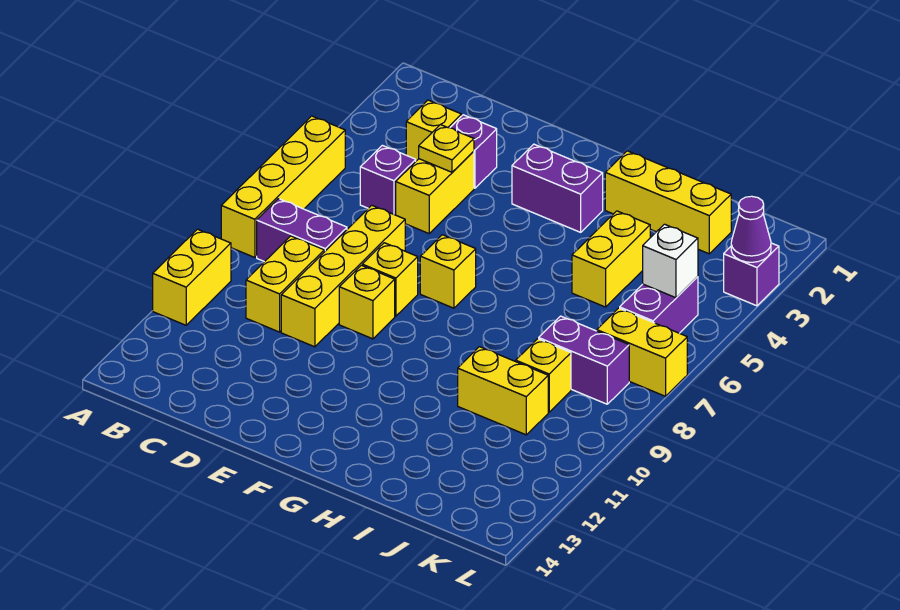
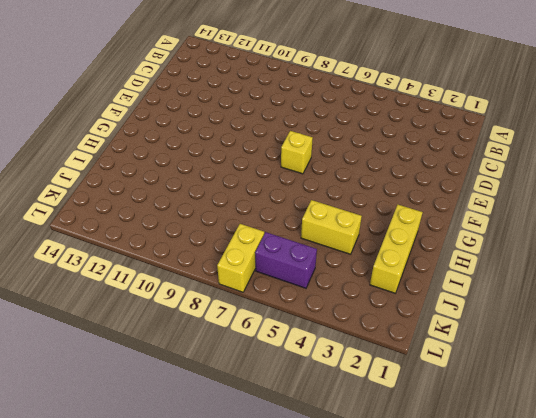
none -> yellow brick A5:A8 level 1
none -> yellow brick A10:A11 level 1
none -> purple brick B8:C8 level 1

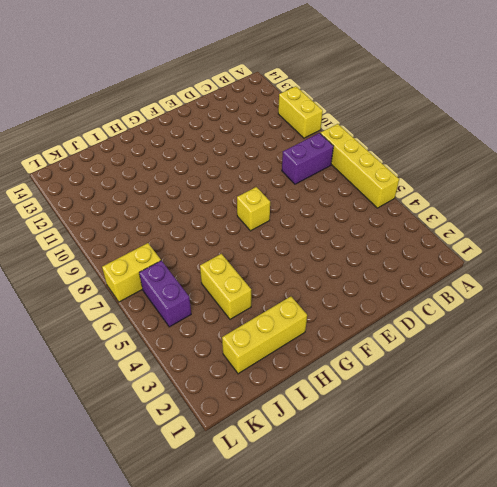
none -> yellow brick C3 level 1
none -> purple brick C5 level 1
none -> yellow brick C9:C10 level 1

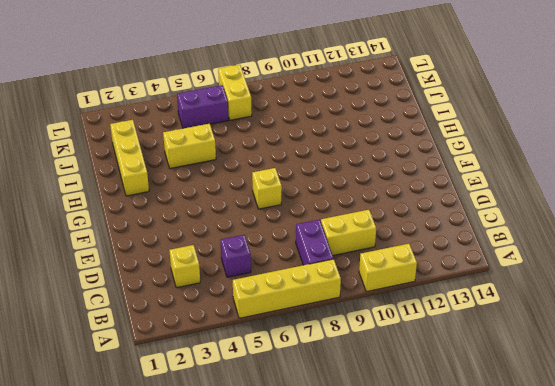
none -> purple brick D3 level 1
none -> yellow brick D4:D5 level 1
none -> yellow brick D7:D10 level 1

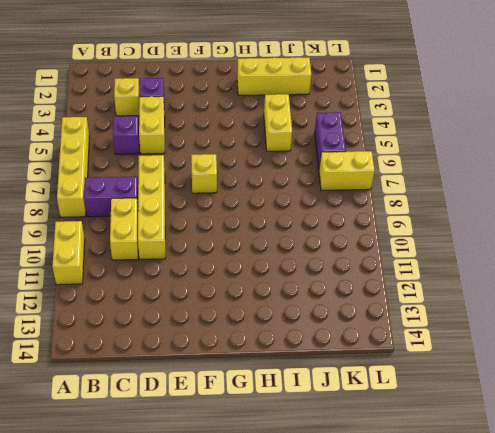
none -> yellow brick E8 level 1
none -> yellow brick E9 level 1
none -> purple brick F3:G3 level 1

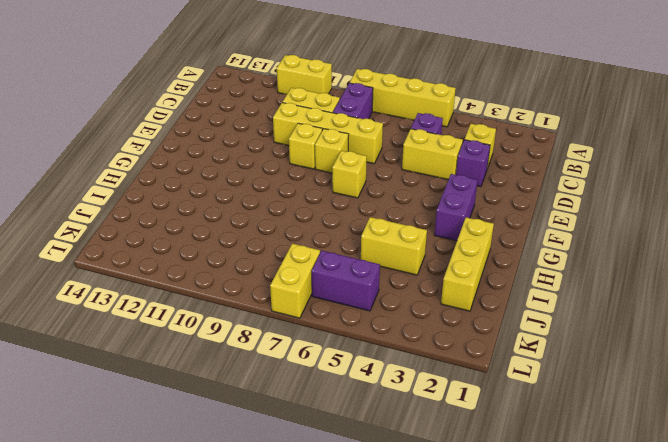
none -> yellow brick I10:J10 level 1
none -> purple brick J8:K8 level 1
none -> yellow brick J9 level 1

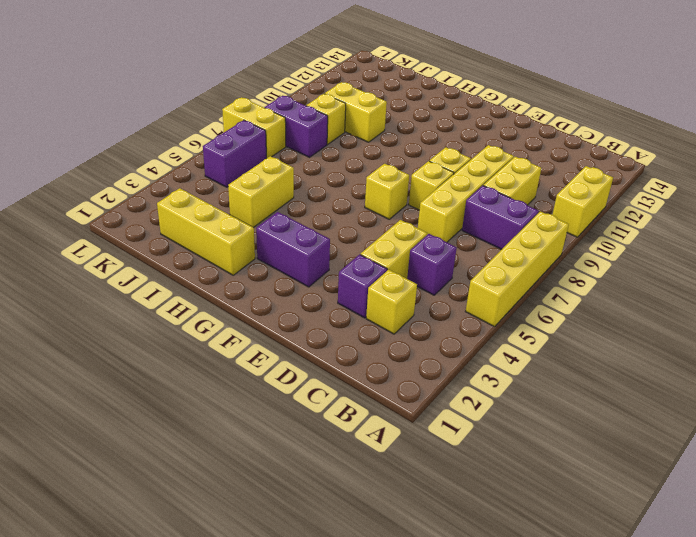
none -> purple brick L3 level 1
none -> yellow plate D4 level 2
none -> white brick K5 level 2

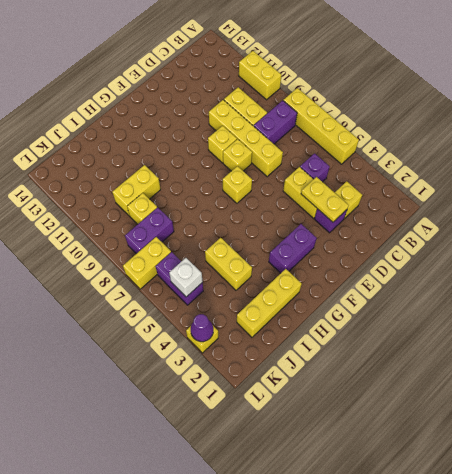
yellow plate D3:D4 level 2 -> yellow plate D4 level 2
yellow brick L3 level 1 -> purple brick L3 level 1

